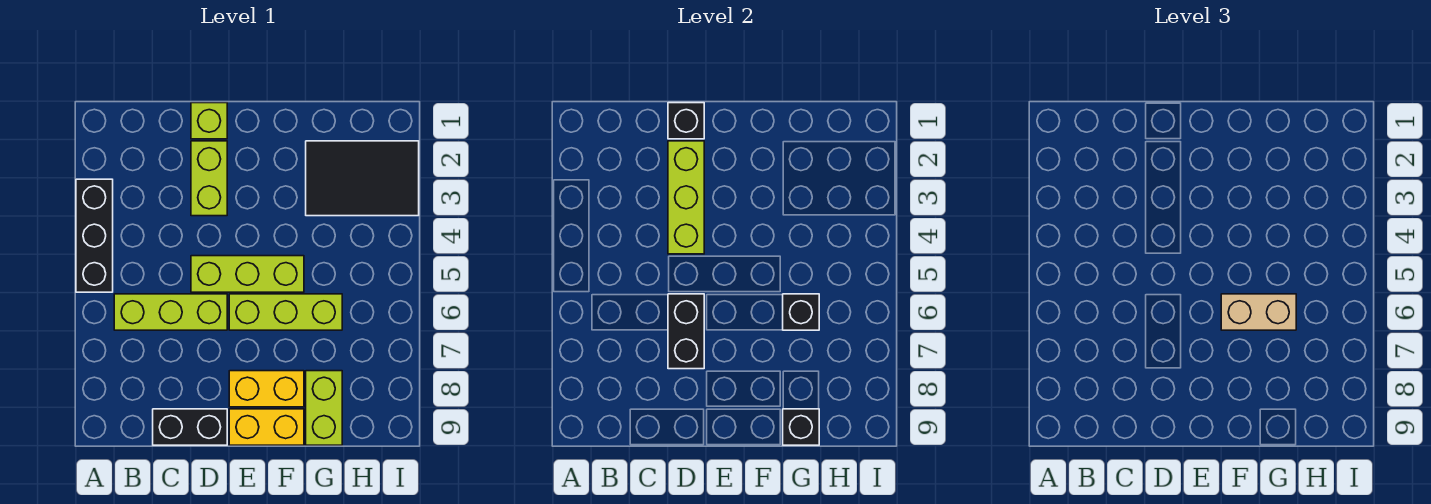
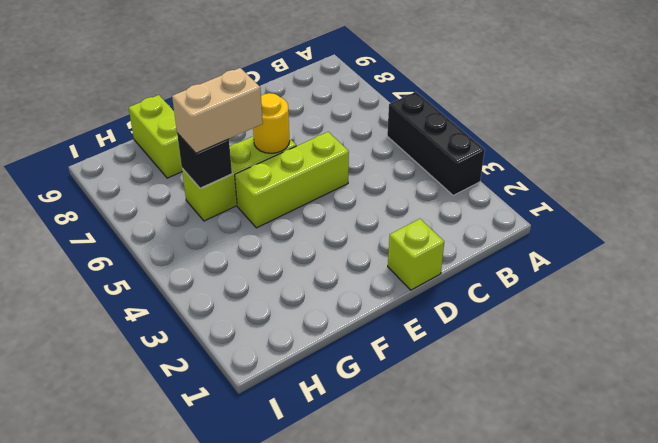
yellow round brick E6 level 2 -> none
none -> lime brick B6:D6 level 1
none -> black brick C9:D9 level 1
none -> lime brick D2:D3 level 1

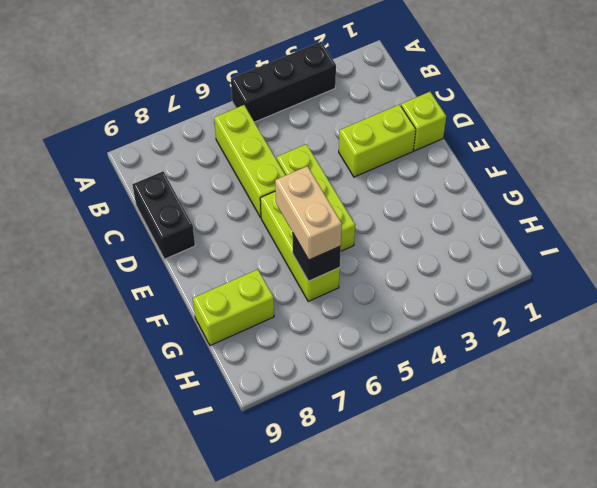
none -> yellow brick E8:F8 level 1
none -> yellow brick E9:F9 level 1
none -> black tile G2:I3 level 1

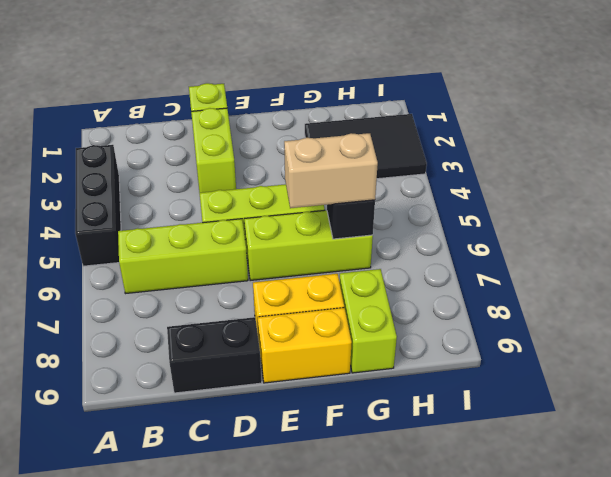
none -> black brick D1 level 2
none -> lime brick D2:D4 level 2
none -> black brick D6:D7 level 2

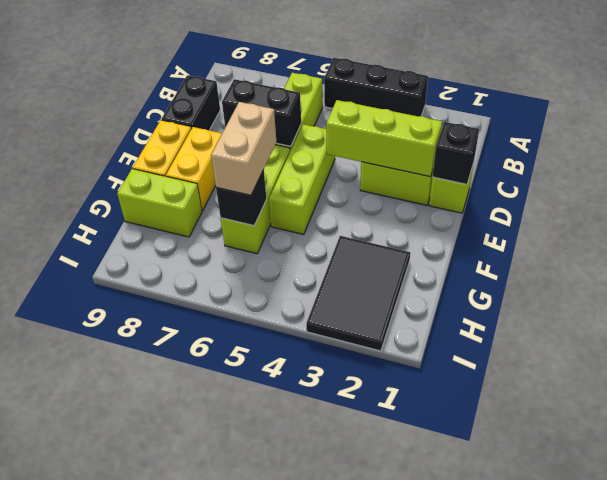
none -> black brick G9 level 2

